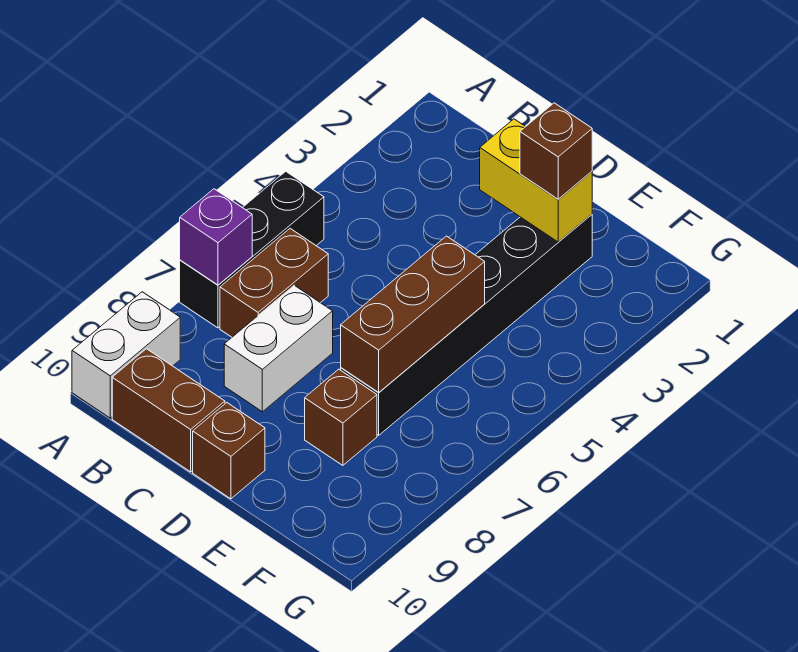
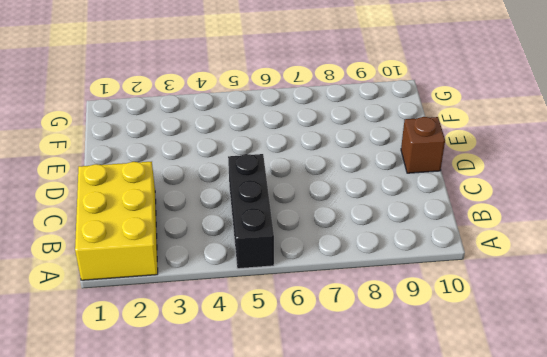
yellow brick A1:C2 level 1 -> none
black brick A5:C5 level 1 -> black brick A5:A7 level 1
none -> white brick A9:A10 level 1
none -> brown brick B6:B7 level 1
none -> brown brick B10:C10 level 1

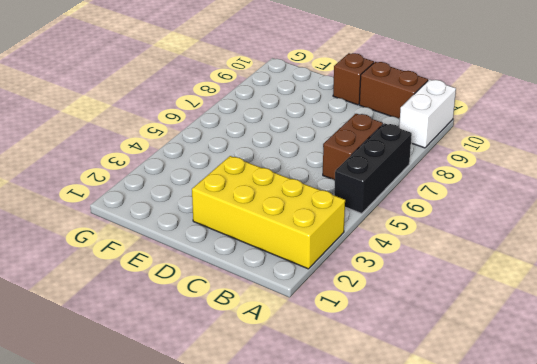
yellow brick A2:D3 level 1 -> none
none -> white brick C7:C8 level 1
none -> black brick E2:E7 level 1
none -> brown brick E8 level 1

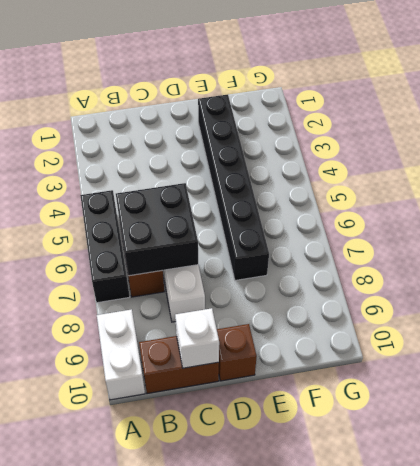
black brick B6:C7 level 2 -> none
white brick C10 level 2 -> none
none -> brown brick E8 level 1
none -> purple brick A7 level 2
none -> yellow brick D2:E2 level 2

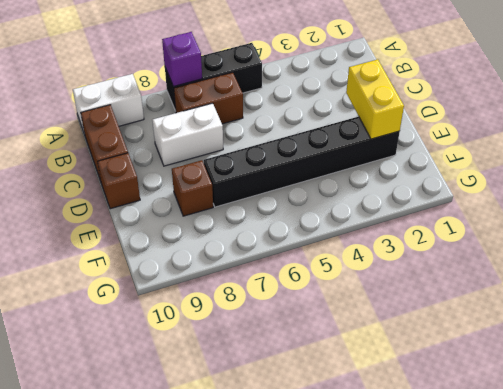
none -> brown brick E5:E7 level 2
none -> brown brick E2 level 3

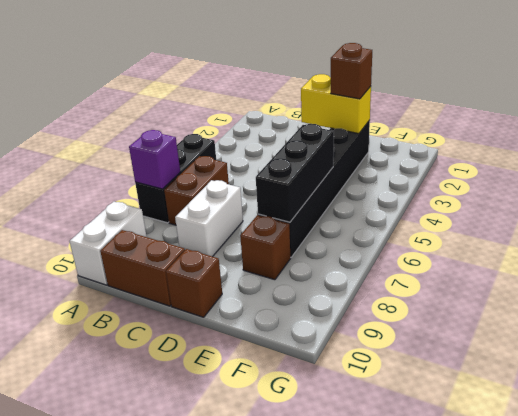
black brick E5:E7 level 2 -> brown brick E5:E7 level 2

